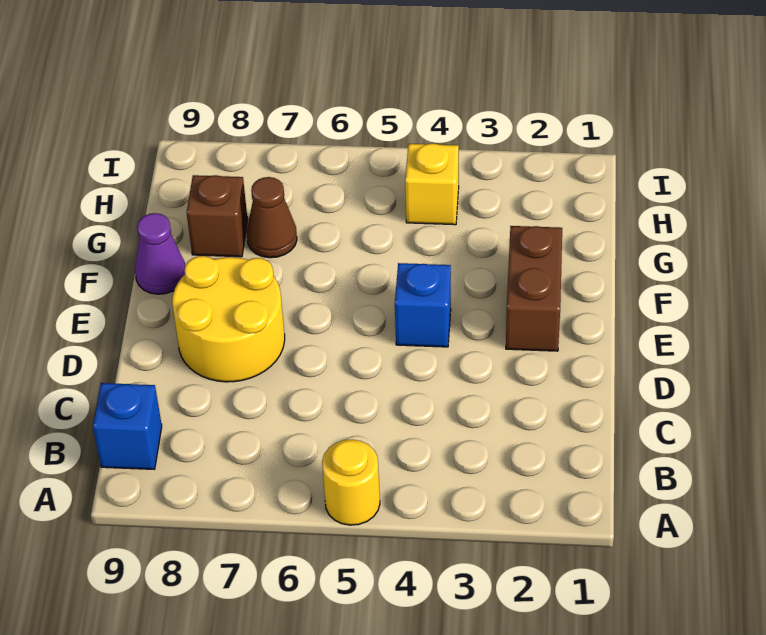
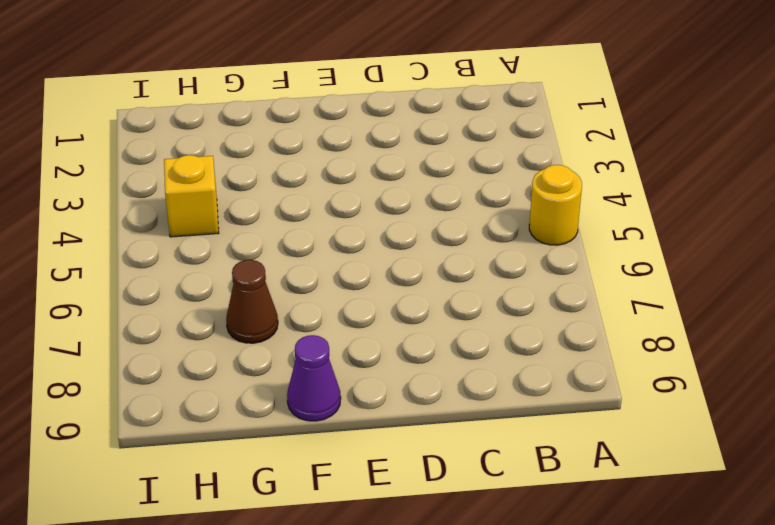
none -> blue brick B9 level 1
none -> yellow round brick D7:E8 level 1

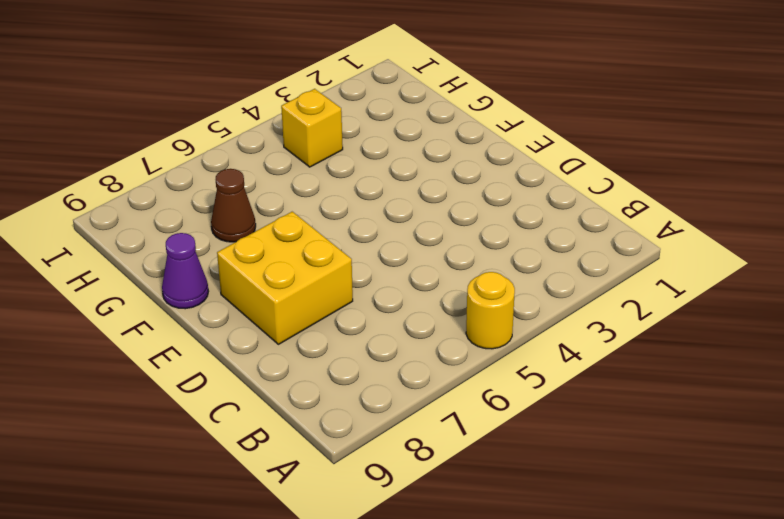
yellow brick D7:E8 level 1 -> yellow round brick D7:E8 level 1
none -> blue brick B9 level 1
none -> brown brick E2:F2 level 1

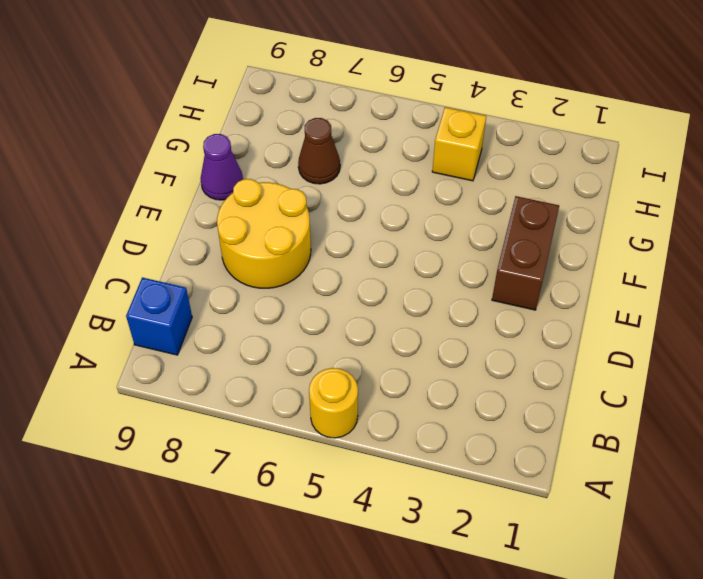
none -> blue brick E4 level 1
none -> brown brick G8 level 1

